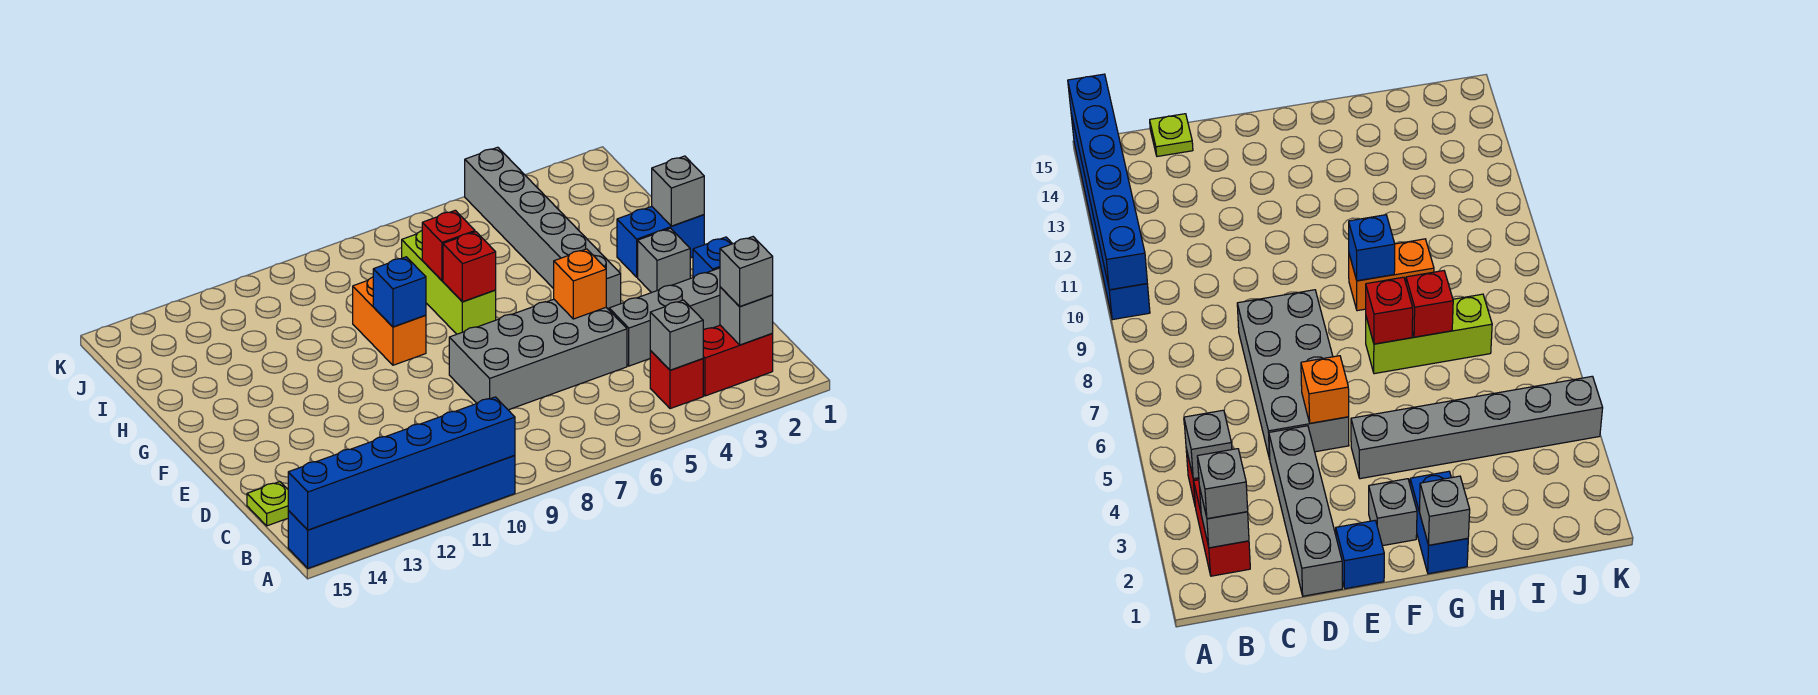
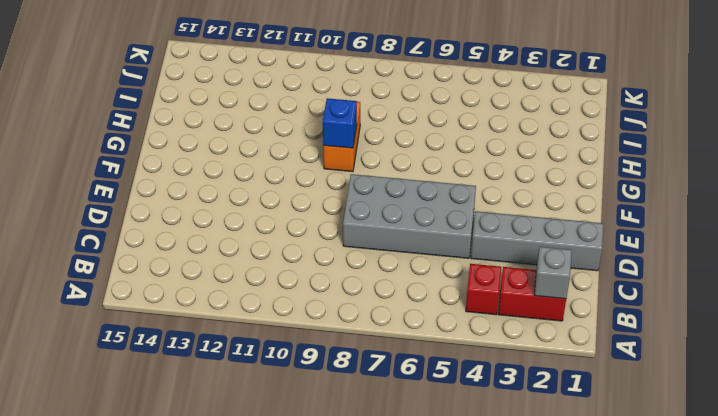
none -> blue brick A10:A15 level 1
none -> lime plate C15 level 1
none -> blue brick E1 level 1

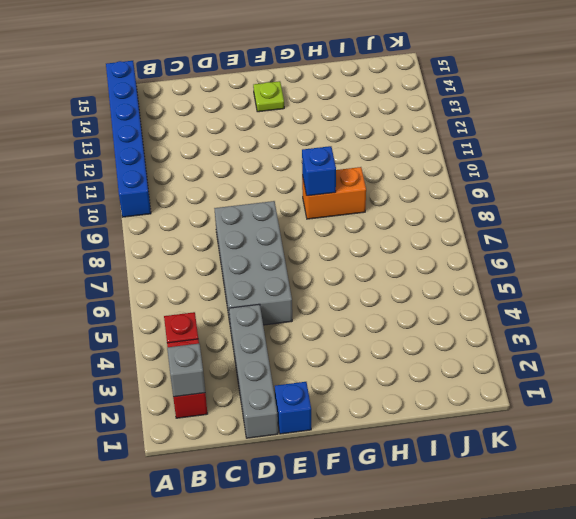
lime plate F14 level 1 -> lime plate C15 level 1
none -> grey brick F2 level 1
none -> grey brick F4:K4 level 1
none -> blue brick G1:G2 level 1

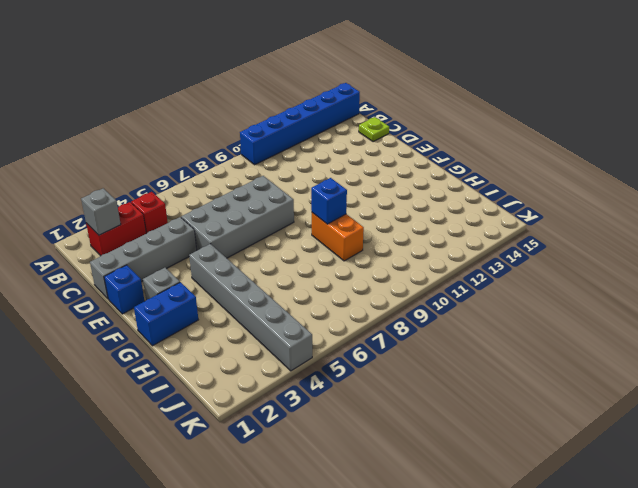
none -> lime brick G7:I7 level 1
none -> blue brick A10:A15 level 2
none -> grey brick B4 level 2

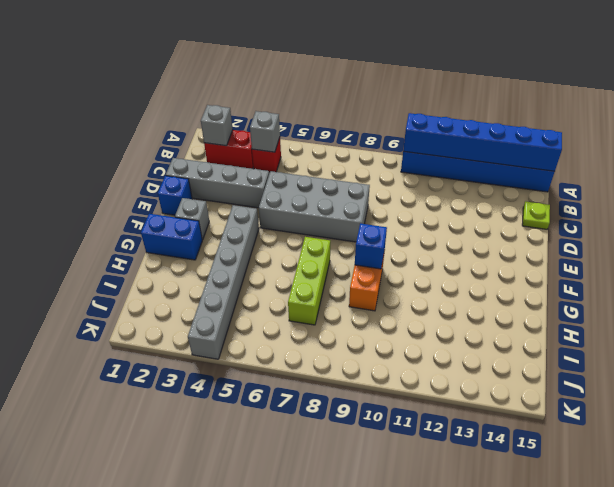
none -> orange brick E5 level 2
none -> grey brick G1 level 2
none -> red brick G7 level 2

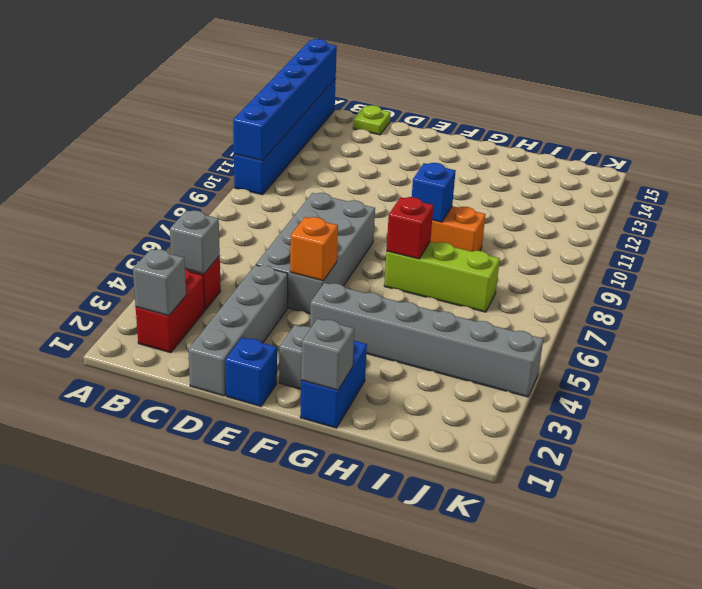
none -> red brick H7 level 2
none -> grey brick B2 level 3

